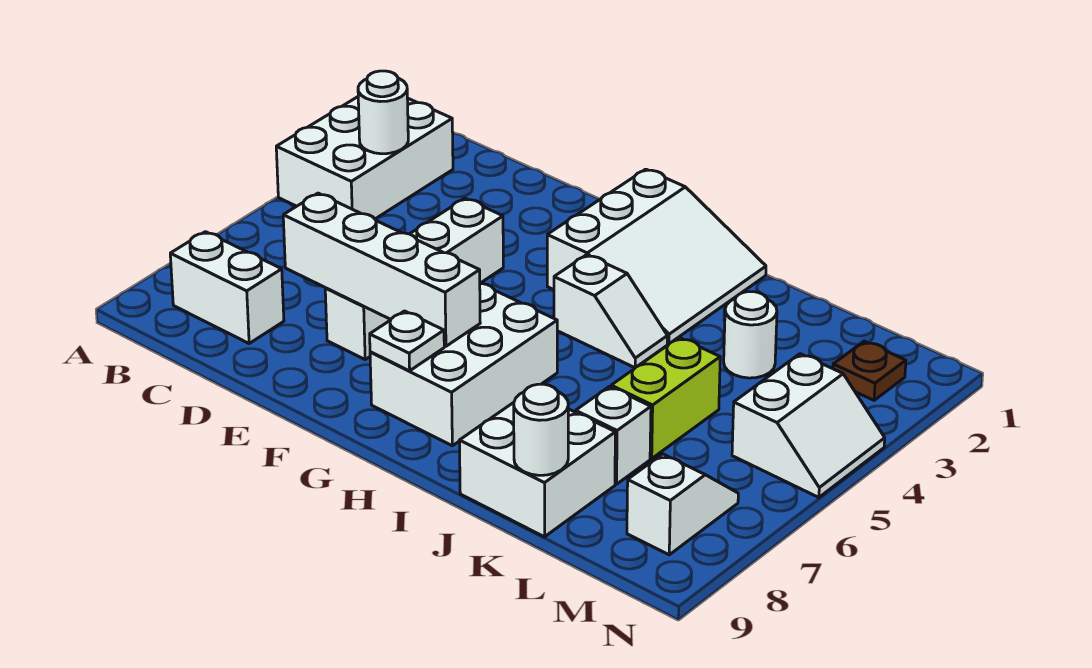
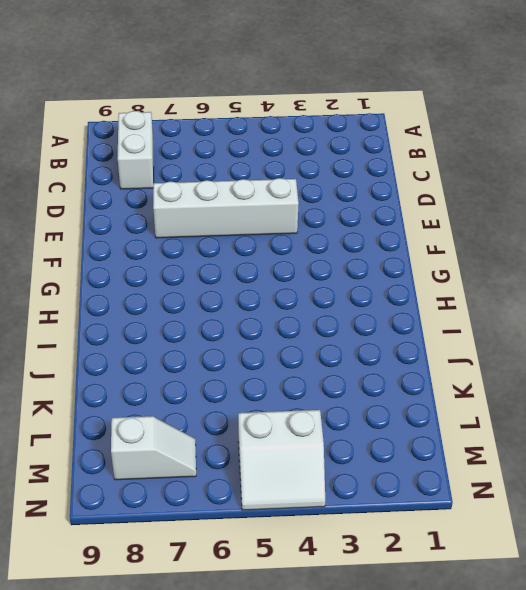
none -> white brick A2:B4 level 1
none -> white slope G1:I3 level 1 top G
none -> white brick G6:H8 level 1

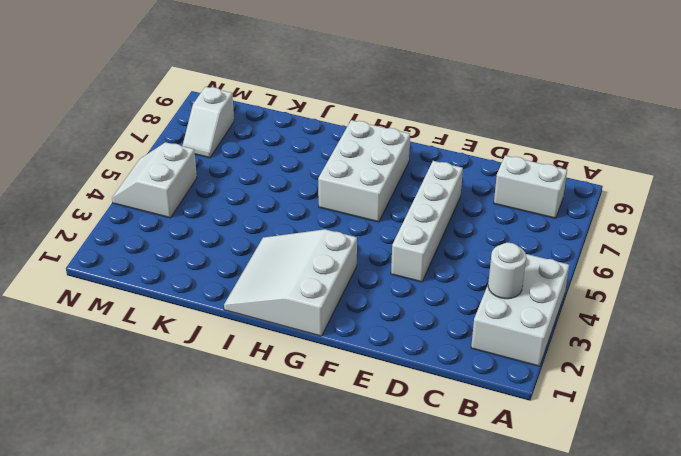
none -> white slope H4:I4 level 1 top H
none -> white brick J8:K9 level 1
none -> white round brick K3 level 1

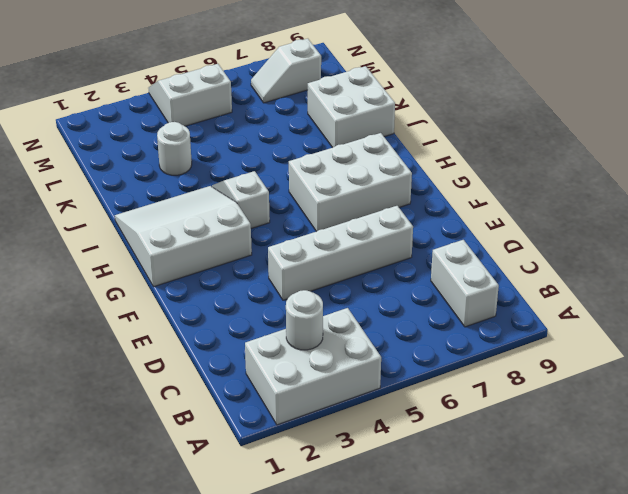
none -> lime brick K5:K6 level 1
none -> white brick K7 level 1
none -> brown plate M2 level 1

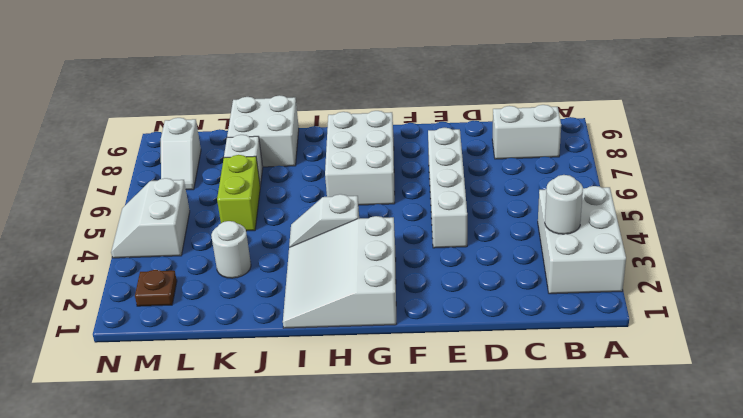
none -> white brick D7:G7 level 2
none -> white plate G8 level 2
none -> white round brick K9 level 2

